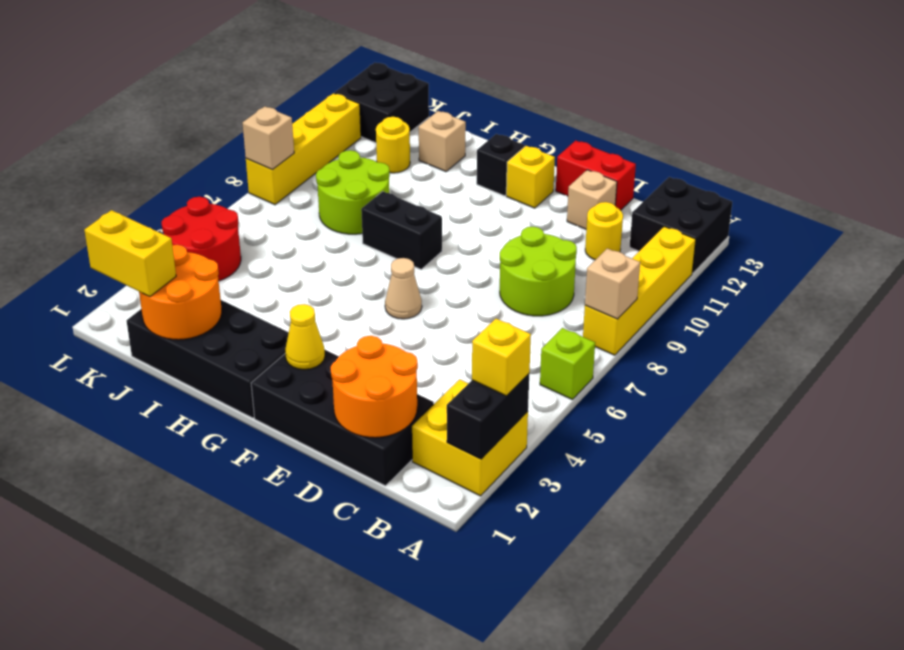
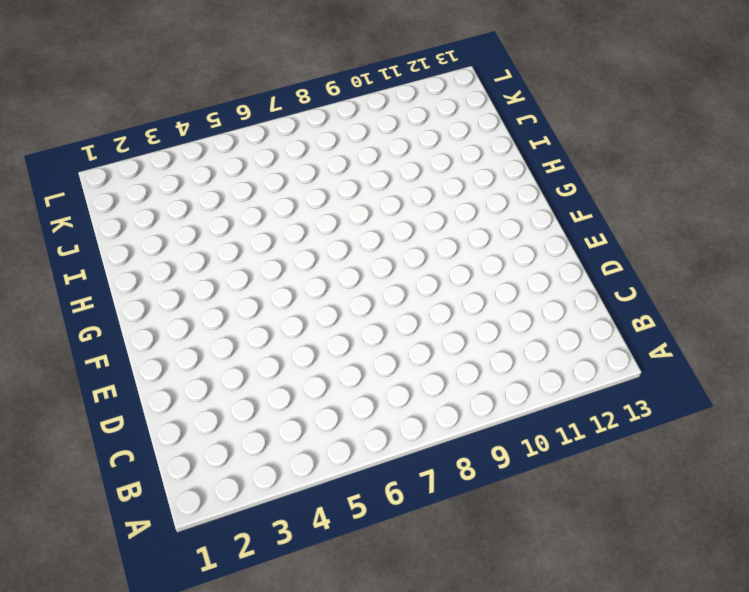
none -> yellow brick A2:B3 level 1
none -> lime brick A6 level 1
none -> yellow brick A8:A11 level 1

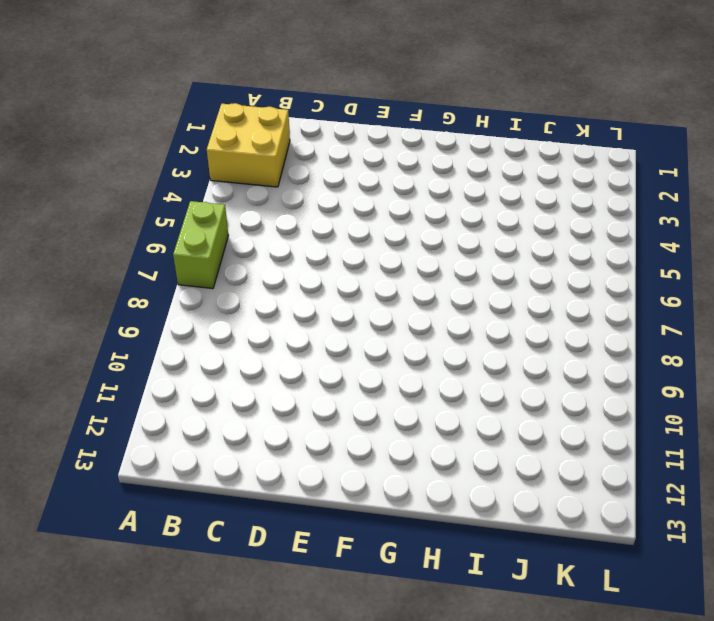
lime brick A6:A7 level 1 -> lime brick A6 level 1
none -> yellow brick A8:A11 level 1
none -> black brick A12:B13 level 1
none -> black brick C1:F2 level 1

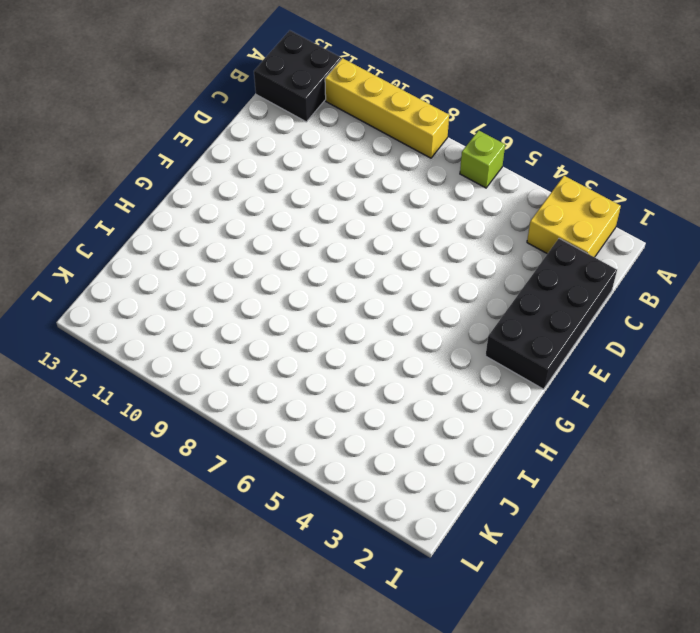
none -> lime round brick C8:D9 level 1
none -> yellow round brick C11 level 1
none -> tan brick D12 level 1

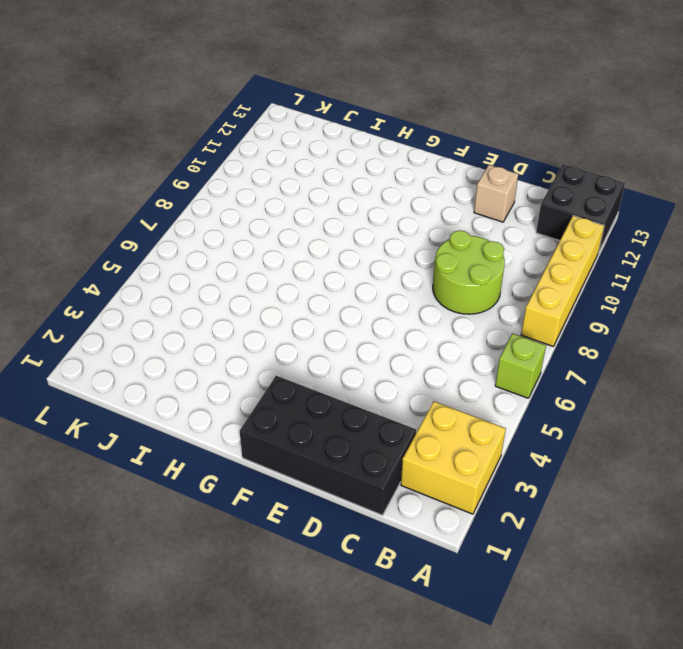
none -> yellow round brick C11 level 1
none -> red brick D13:E13 level 1
none -> tan cone F6 level 1

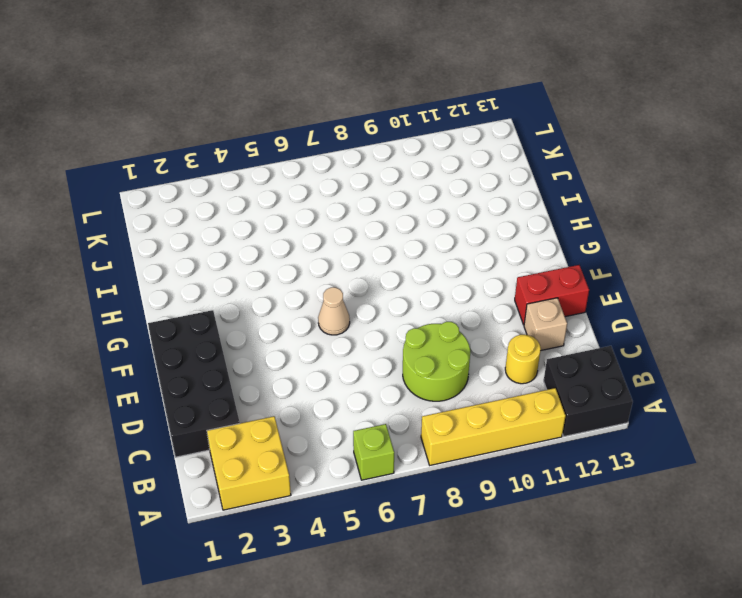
red brick E12:E13 level 1 -> red brick D13:E13 level 1
none -> yellow brick F12 level 1
none -> black brick G1:J2 level 1
none -> black brick G8:H8 level 1

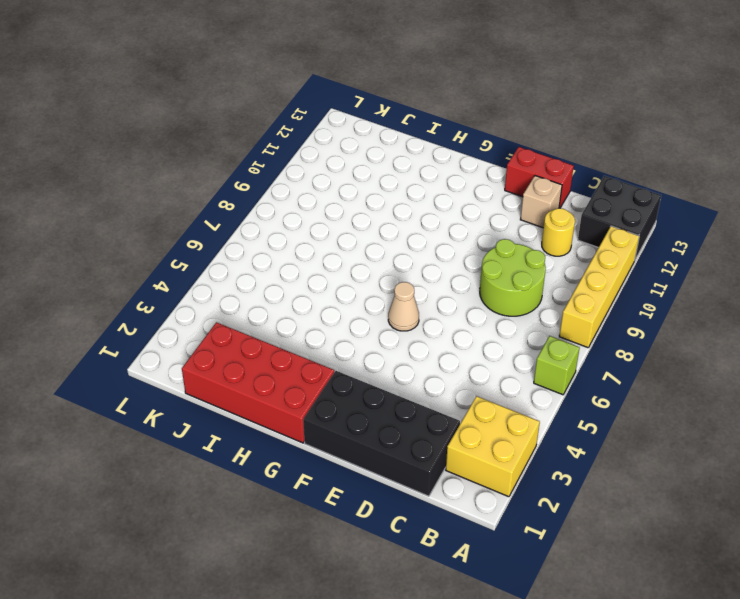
red brick G1:J2 level 1 -> black brick G1:J2 level 1
none -> yellow brick F12 level 1
none -> black brick G8:H8 level 1
none -> black brick G12 level 1

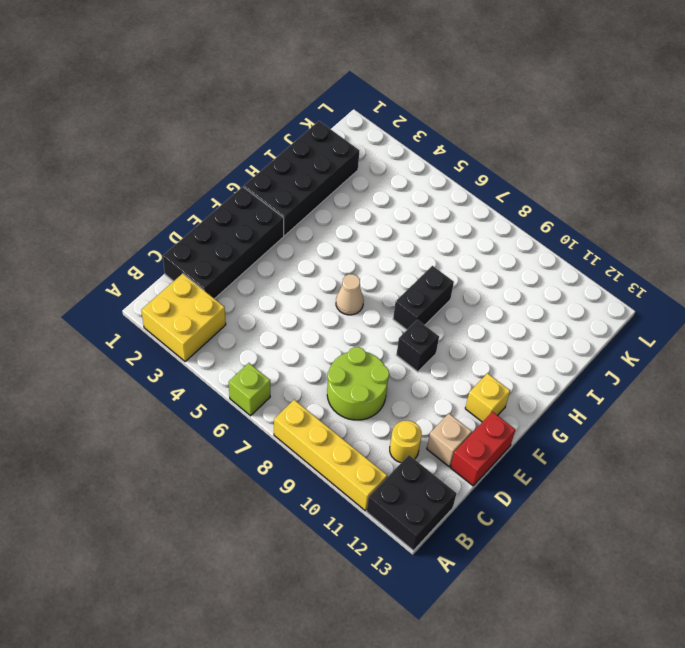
black brick F9 level 1 -> black brick G12 level 1
none -> lime round brick I8:J9 level 1
none -> tan brick I12 level 1
none -> yellow round brick J11 level 1

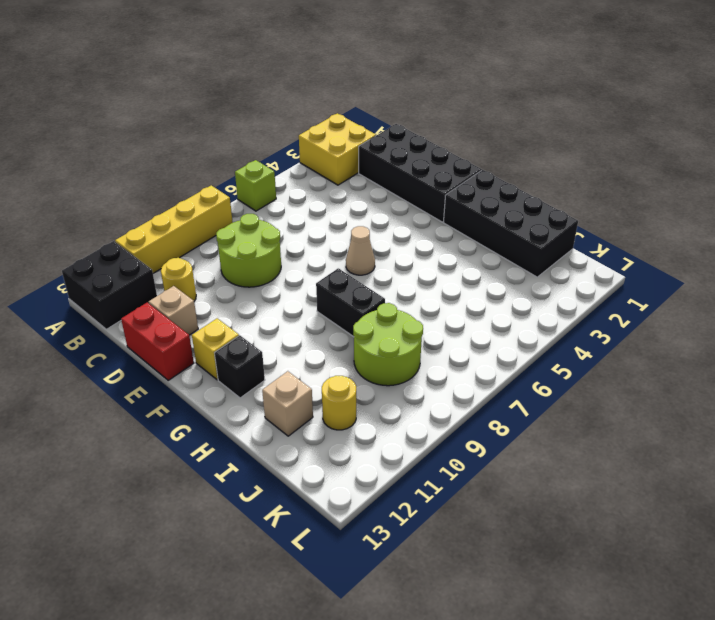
none -> red round brick K4:L5 level 1
none -> black brick K12:L13 level 1
none -> yellow brick L8:L11 level 1

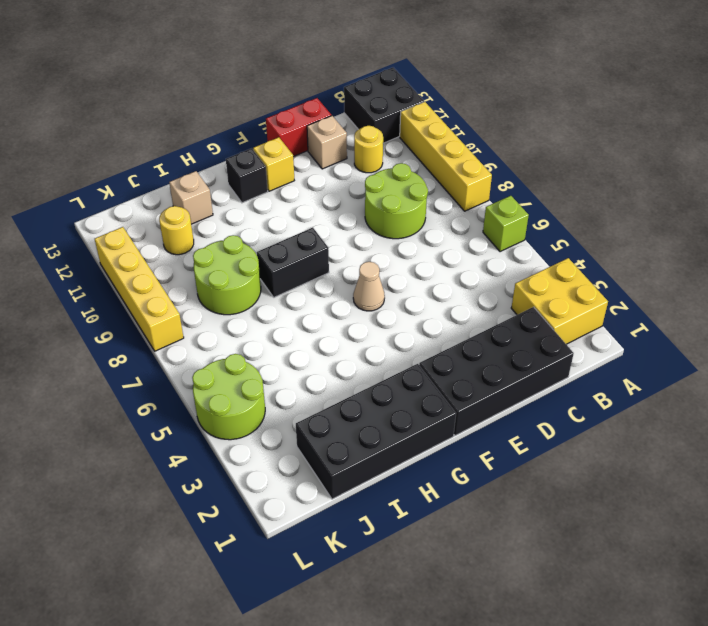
lime round brick K4:L5 level 1 -> red round brick K4:L5 level 1
none -> black brick K12:L13 level 1
none -> black brick A2:A3 level 2
none -> tan brick A8 level 2

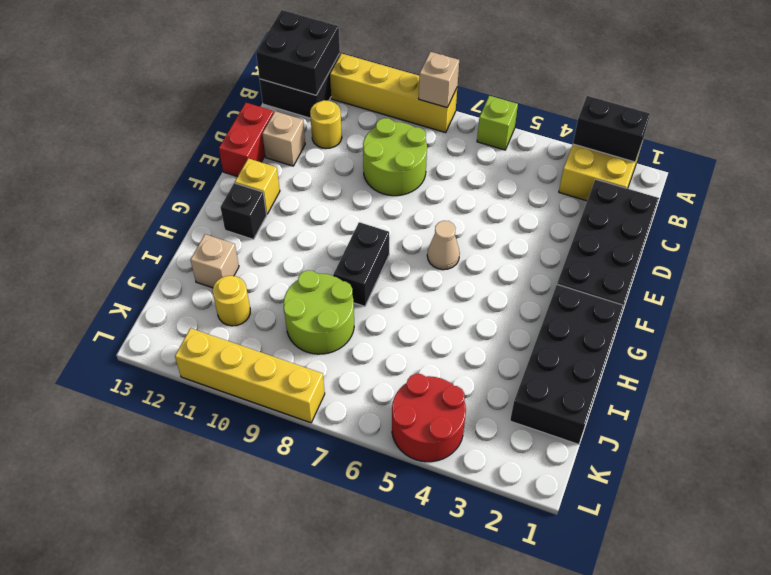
black brick A12:B13 level 2 -> black brick K12:L13 level 1
none -> orange round brick C1:D2 level 2
none -> yellow cone F2 level 2
none -> orange round brick I1:J2 level 2

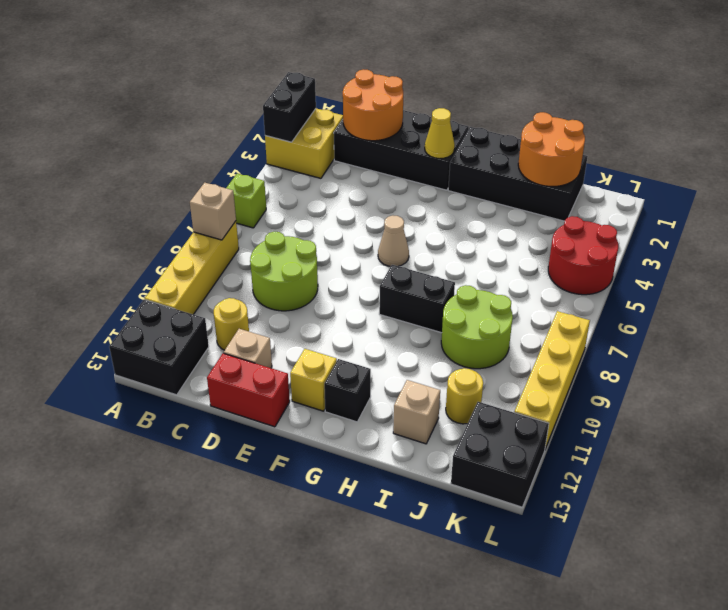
none -> tan brick L8 level 2
none -> yellow brick A3 level 3
none -> yellow brick J1:K1 level 3

